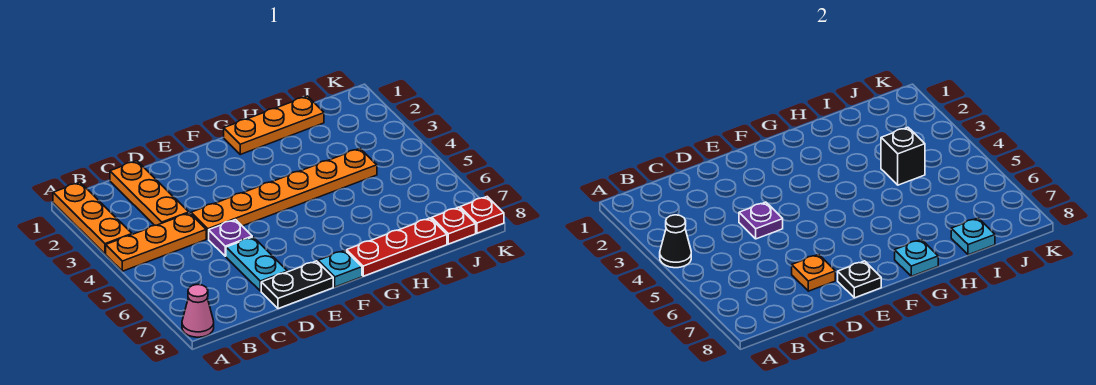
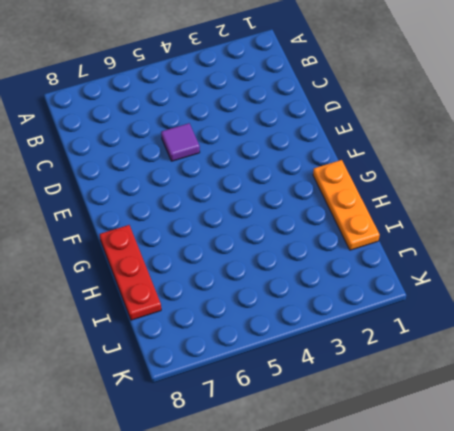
purple tile D5 level 1 -> purple plate D5 level 1
none -> orange plate A1:A3 level 1
none -> orange plate A4:C4 level 1
none -> pink cone A8 level 1

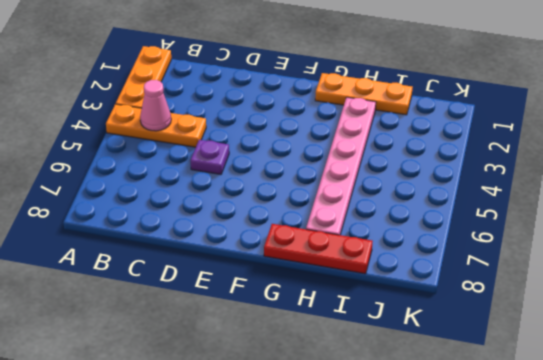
pink cone B4 level 2 -> pink cone A8 level 1
pink plate H2:H7 level 1 -> orange plate D4:I4 level 1
none -> orange plate C1:C3 level 1
none -> cyan plate D6:D7 level 1
none -> black plate D8:E8 level 1

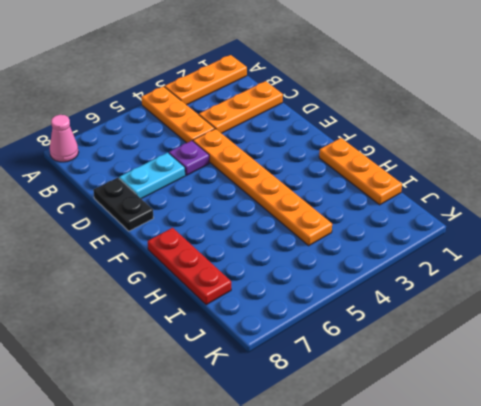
none -> cyan plate F8 level 1
none -> red plate J8 level 1
none -> red plate K8 level 1

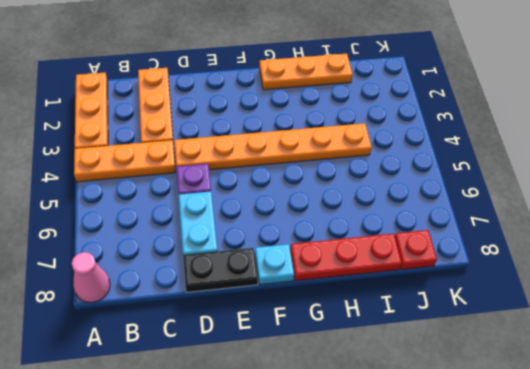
none -> red plate K8 level 1
none -> black cone A4 level 2
none -> purple plate D4 level 2

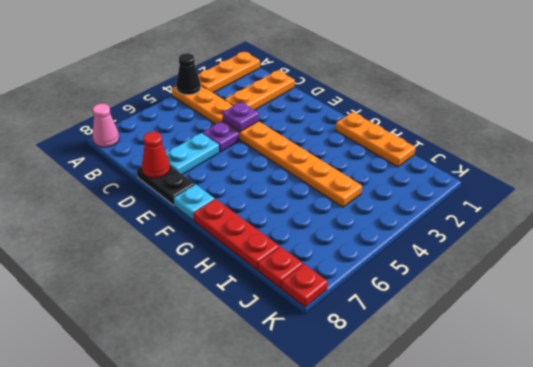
red cone D8 level 2 -> none
none -> orange plate D7 level 2
none -> black plate E8 level 2
none -> cyan plate G8 level 2

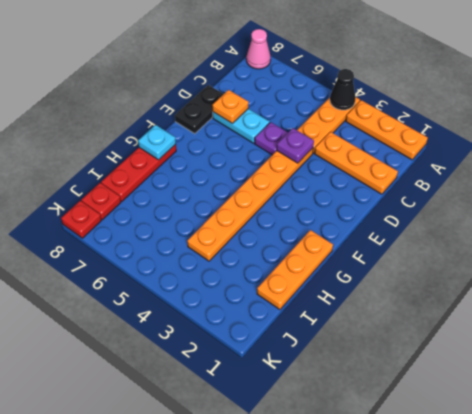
none -> cyan plate F8 level 1
none -> black plate E8 level 2
none -> black brick I4 level 2

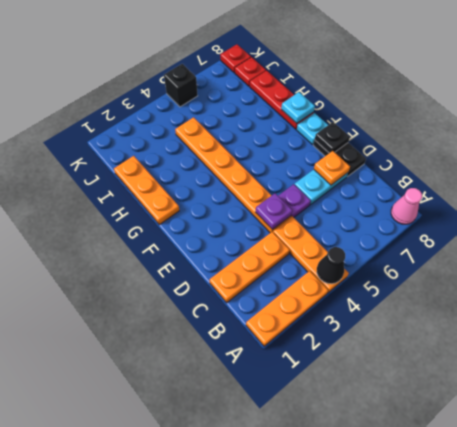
black brick K5 level 1 -> black brick I4 level 2
none -> cyan plate I8 level 2

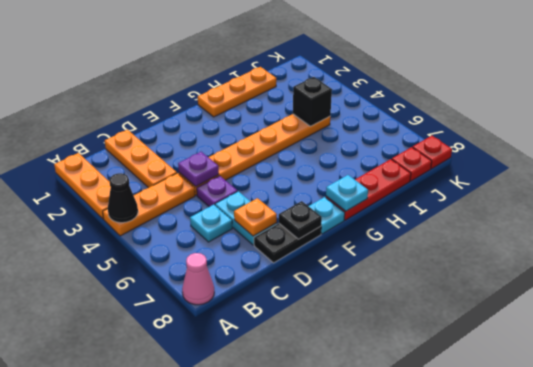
cyan plate C6 level 1 -> cyan plate I8 level 2

